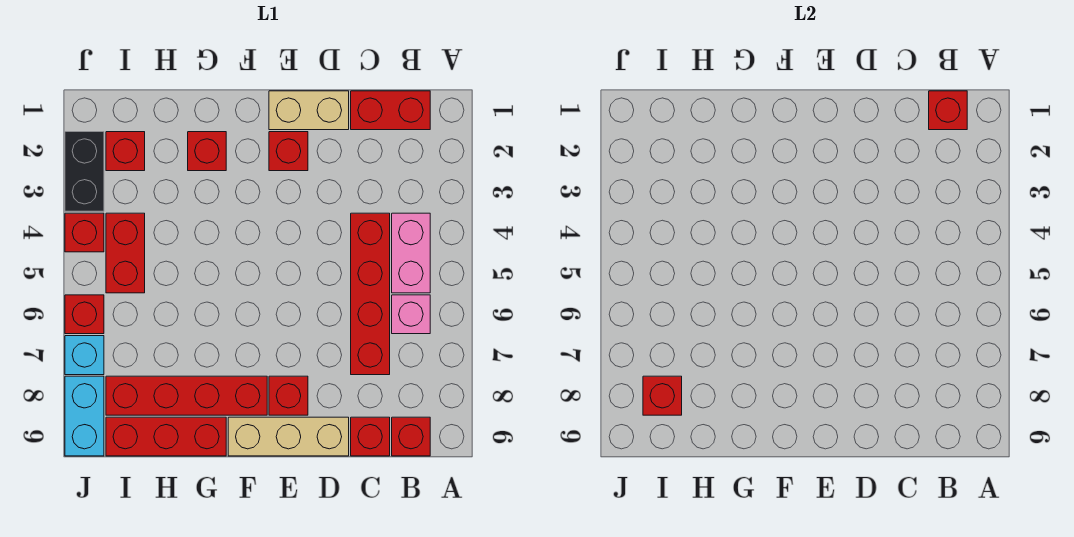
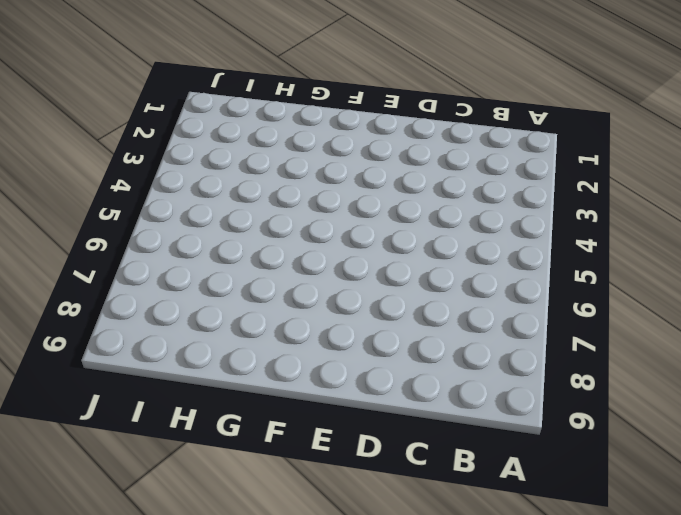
none -> red brick B1:C1 level 1
none -> pink brick B4:B5 level 1
none -> pink brick B6 level 1

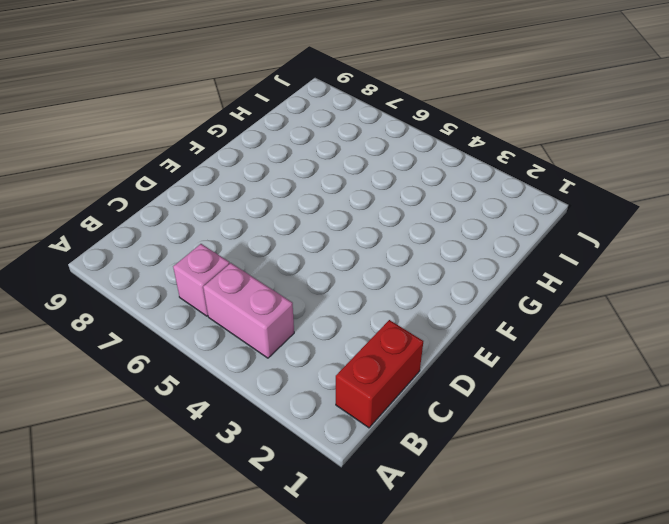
none -> red brick B9 level 1
none -> red brick C4:C7 level 1
none -> red brick C9 level 1

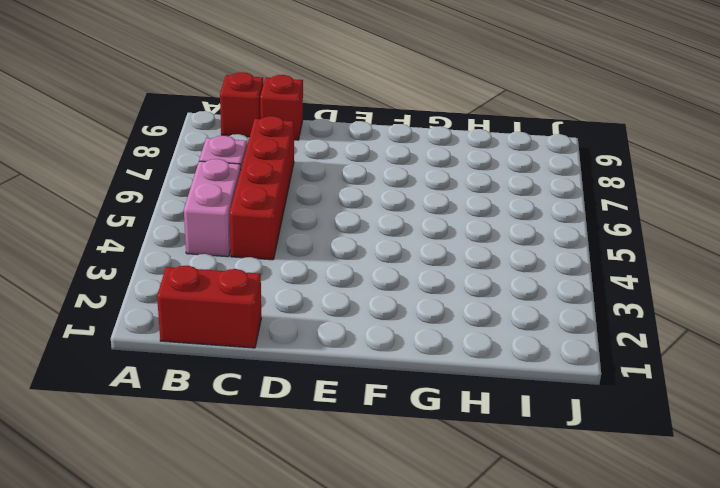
none -> tan brick D1:E1 level 1
none -> tan brick D9:F9 level 1
none -> red brick E2 level 1

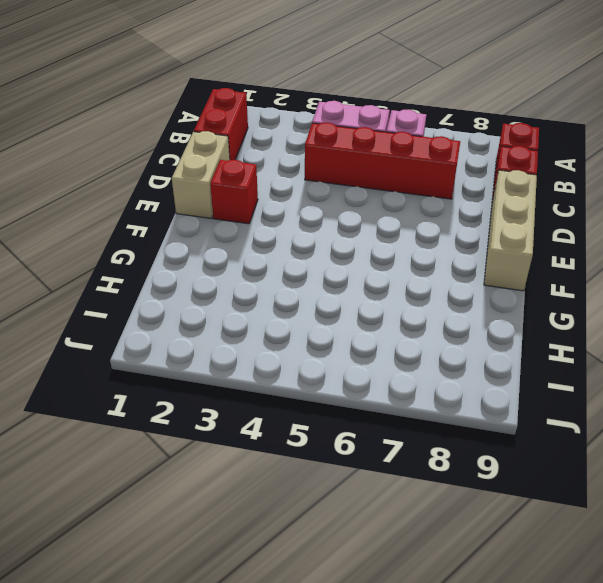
none -> red brick E8 level 1
none -> red brick F8:I8 level 1
none -> red brick G2 level 1

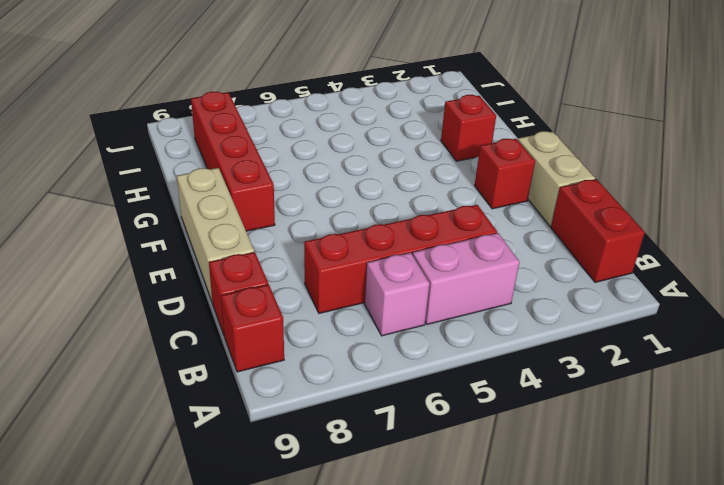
none -> red brick E8 level 1
none -> red brick G9:I9 level 1
none -> red brick I2 level 1

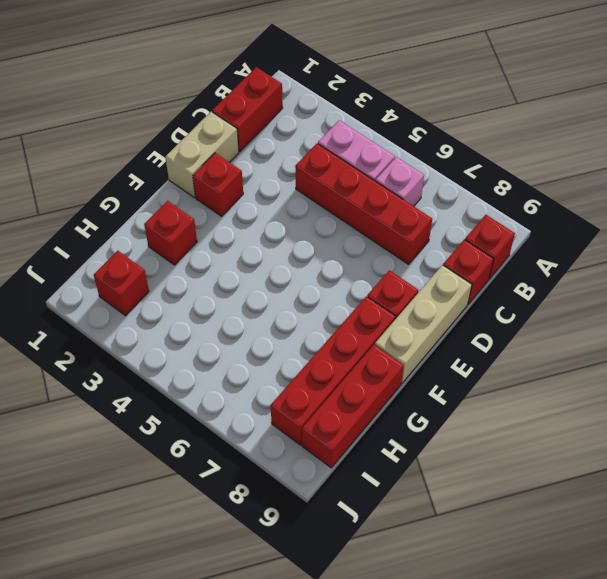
none -> red brick I4:I5 level 1
none -> black brick J2:J3 level 1
none -> red brick J4 level 1

